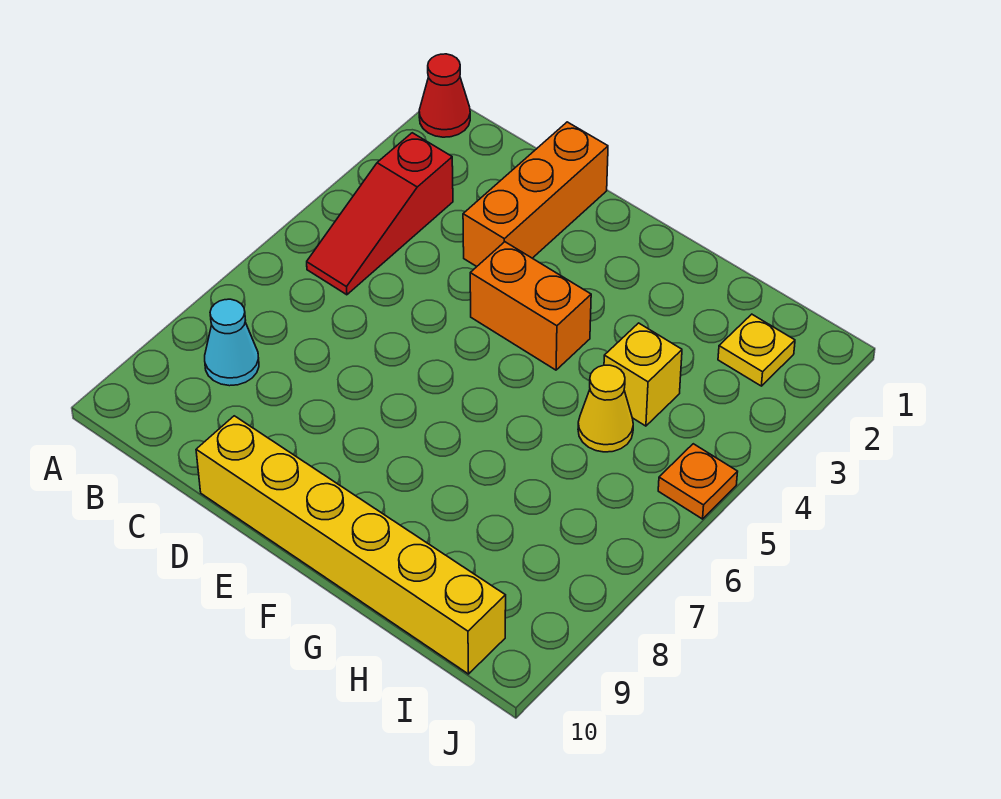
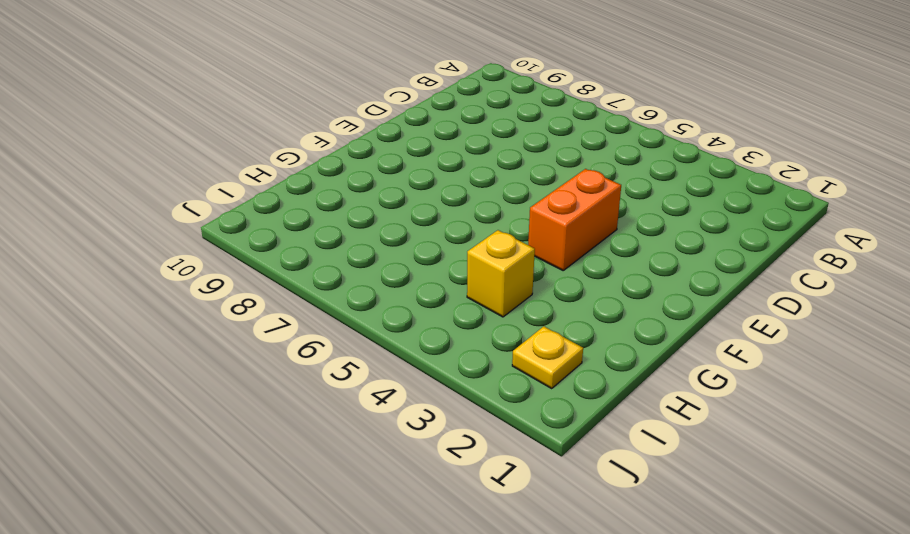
none -> red cone A1 level 1
none -> red slope B3:B5 level 1 top 3

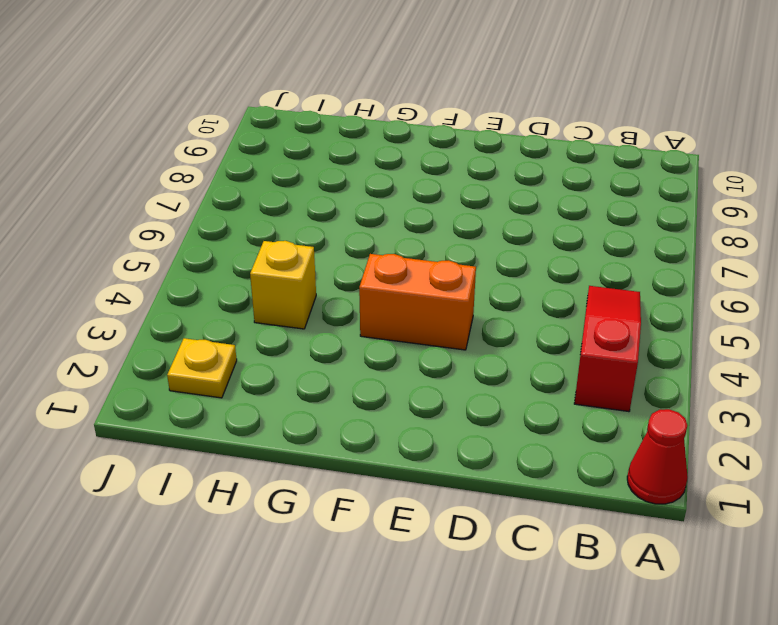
none -> cyan cone B8 level 1
none -> orange brick D1:D3 level 1

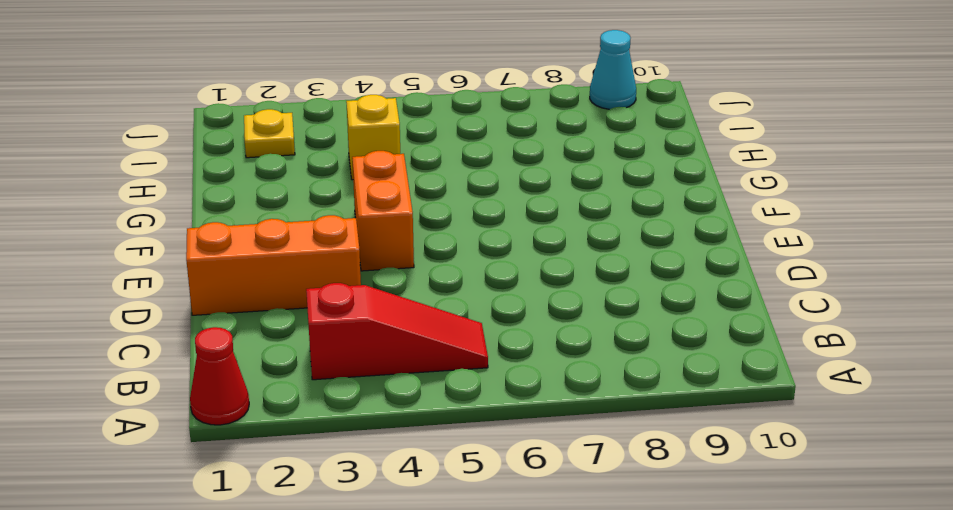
cyan cone J9 level 1 -> cyan cone B8 level 1
none -> yellow brick D10:I10 level 1
none -> yellow cone H5 level 1

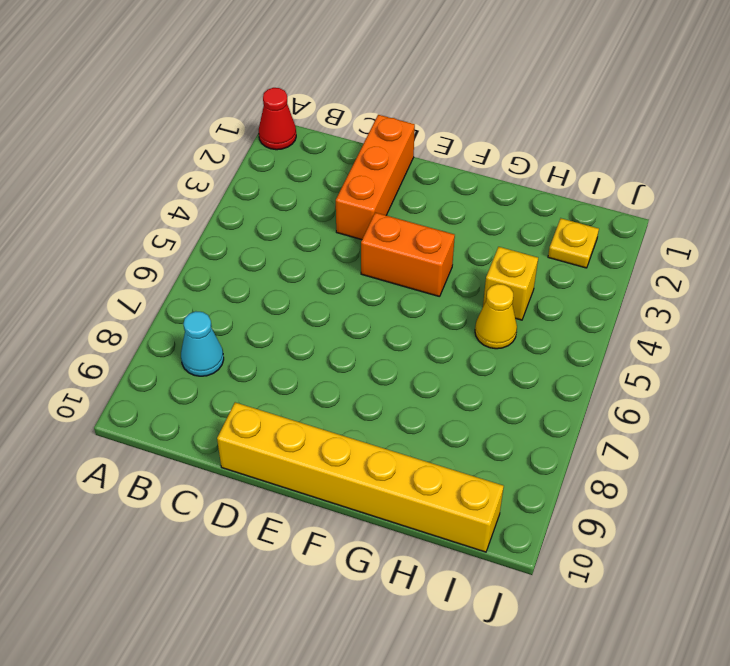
none -> red slope B3:B5 level 1 top 3
none -> orange plate J5 level 1

